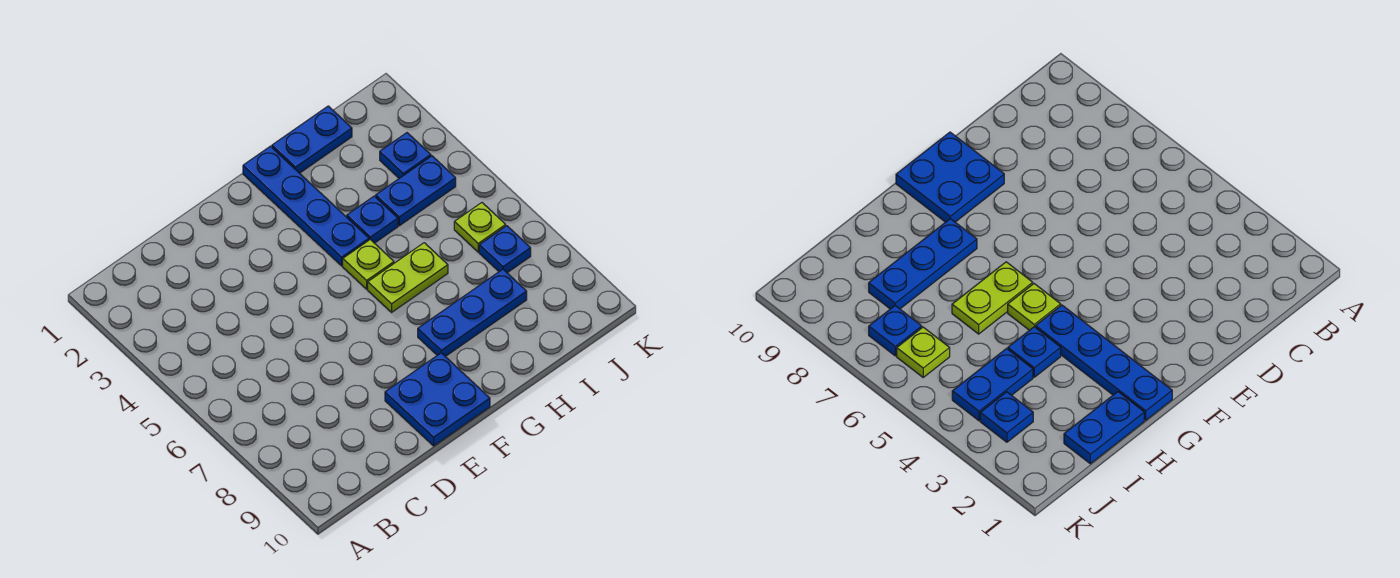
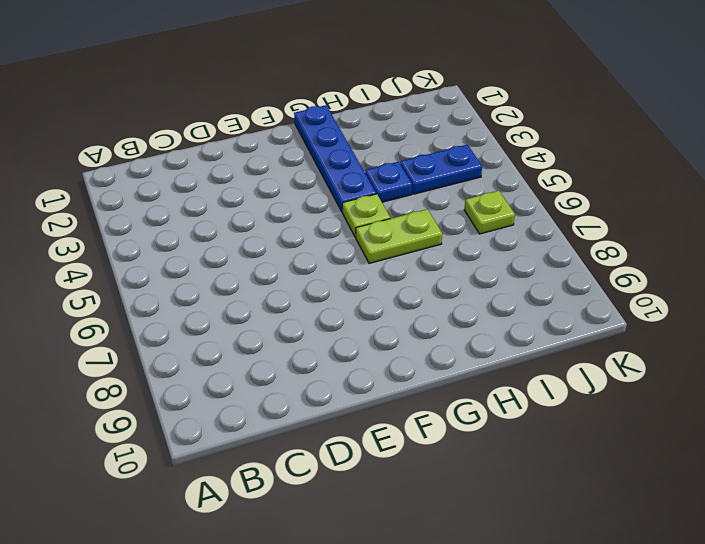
none -> blue plate E9:F10 level 1
none -> blue plate G8:I8 level 1

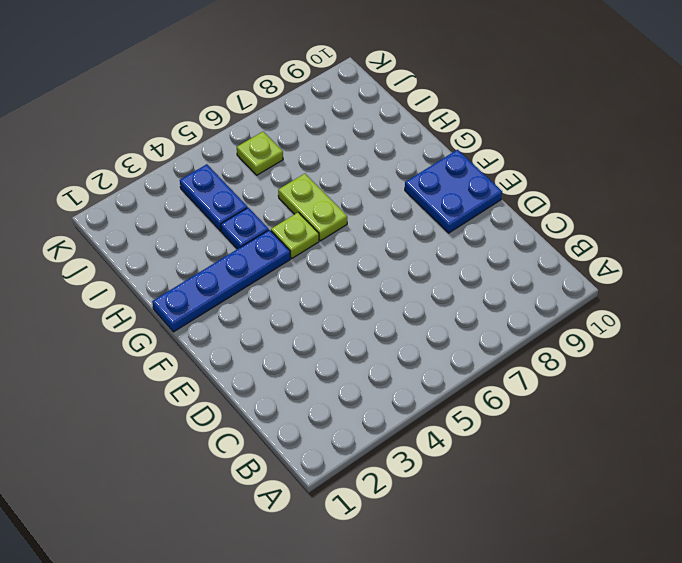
none -> blue plate G8:I8 level 1
none -> blue plate H1:I1 level 1

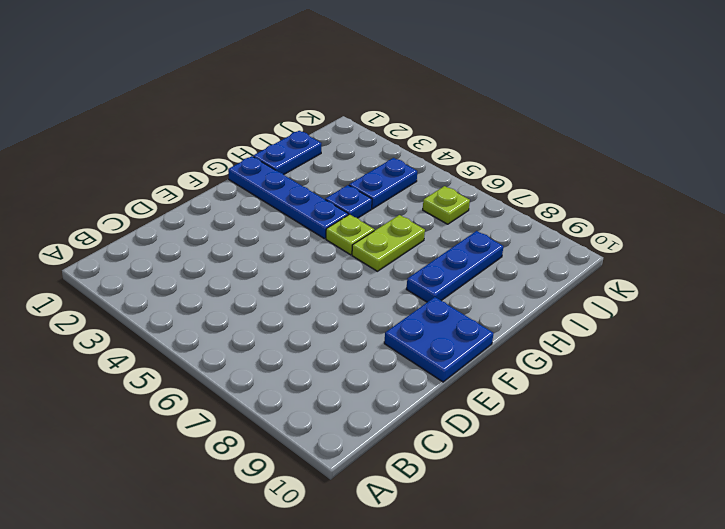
none -> blue plate J3 level 1
none -> blue plate J7 level 1

